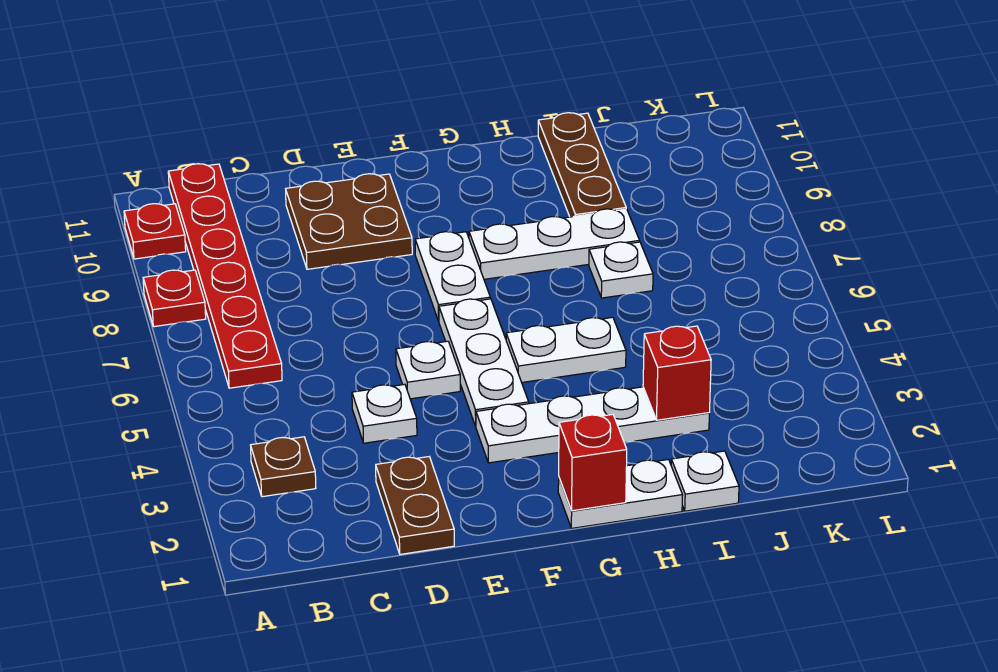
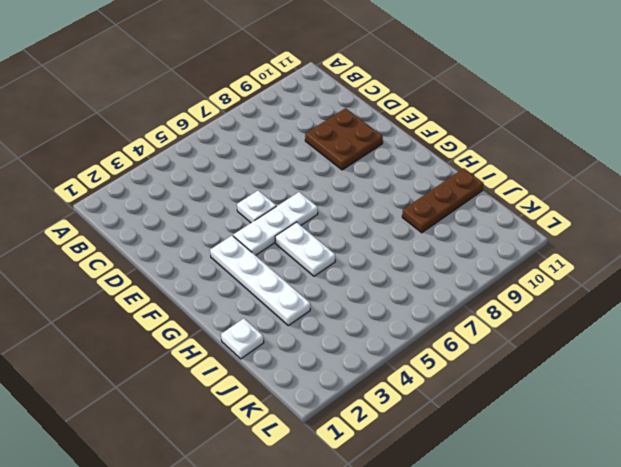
none -> red plate A8 level 1
none -> red plate A10 level 1
none -> brown plate B3 level 1

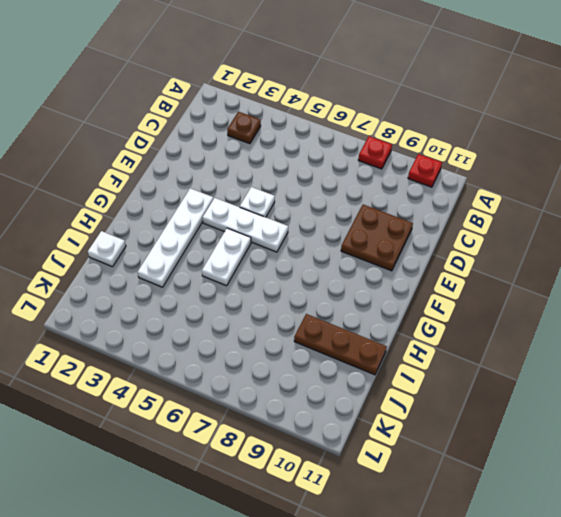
none -> red plate B6:B11 level 1
none -> brown plate D1:D2 level 1
none -> white plate D4 level 1

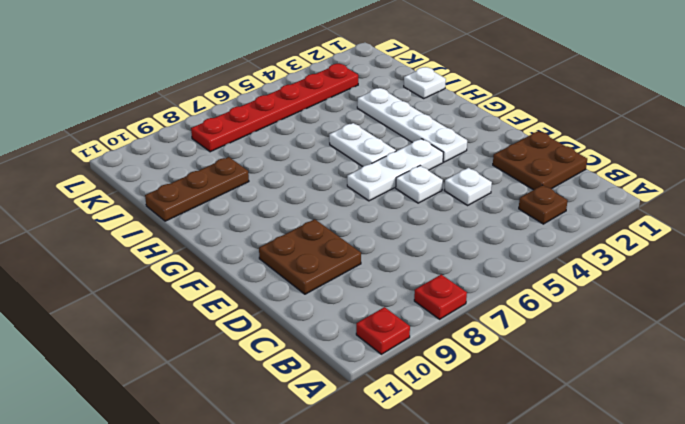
brown plate C1:D2 level 1 -> brown plate D1:D2 level 1
red plate K3:K8 level 1 -> red plate B6:B11 level 1
none -> white plate F7:F8 level 1
none -> white plate G1:H1 level 1
none -> white plate G8:I8 level 1

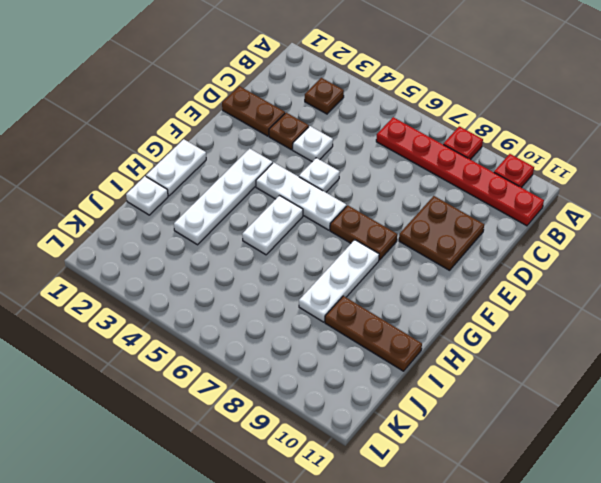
brown plate D3 level 1 -> none
brown plate F7:F8 level 1 -> white plate F7:F8 level 1
none -> white plate I7 level 1
none -> red brick G1 level 2
none -> red brick I3 level 2

